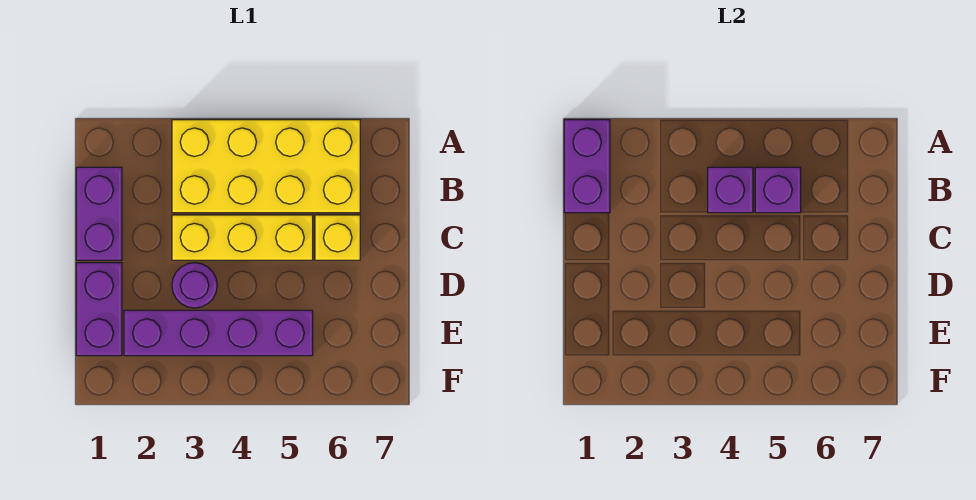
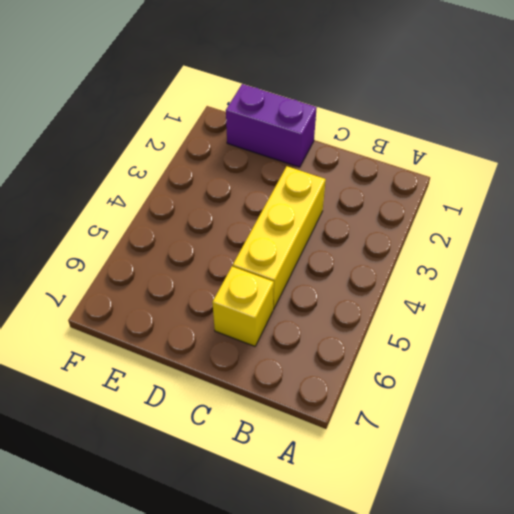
none -> yellow brick A3:B6 level 1
none -> purple brick B1:C1 level 1

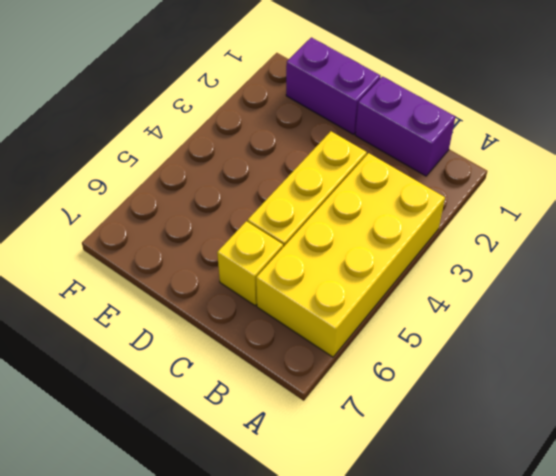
none -> purple round brick D3 level 1
none -> purple brick E2:E5 level 1

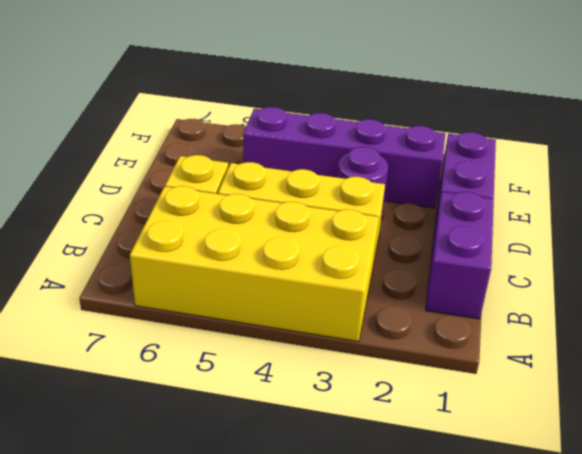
none -> purple brick A1:B1 level 2
none -> purple brick B4 level 2

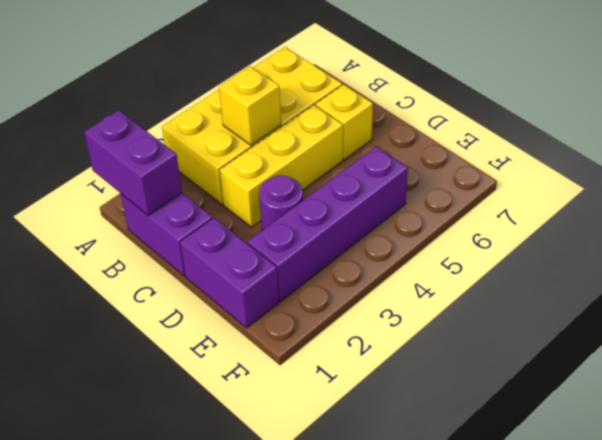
yellow brick B4 level 2 -> purple brick B4 level 2
none -> purple brick B5 level 2

